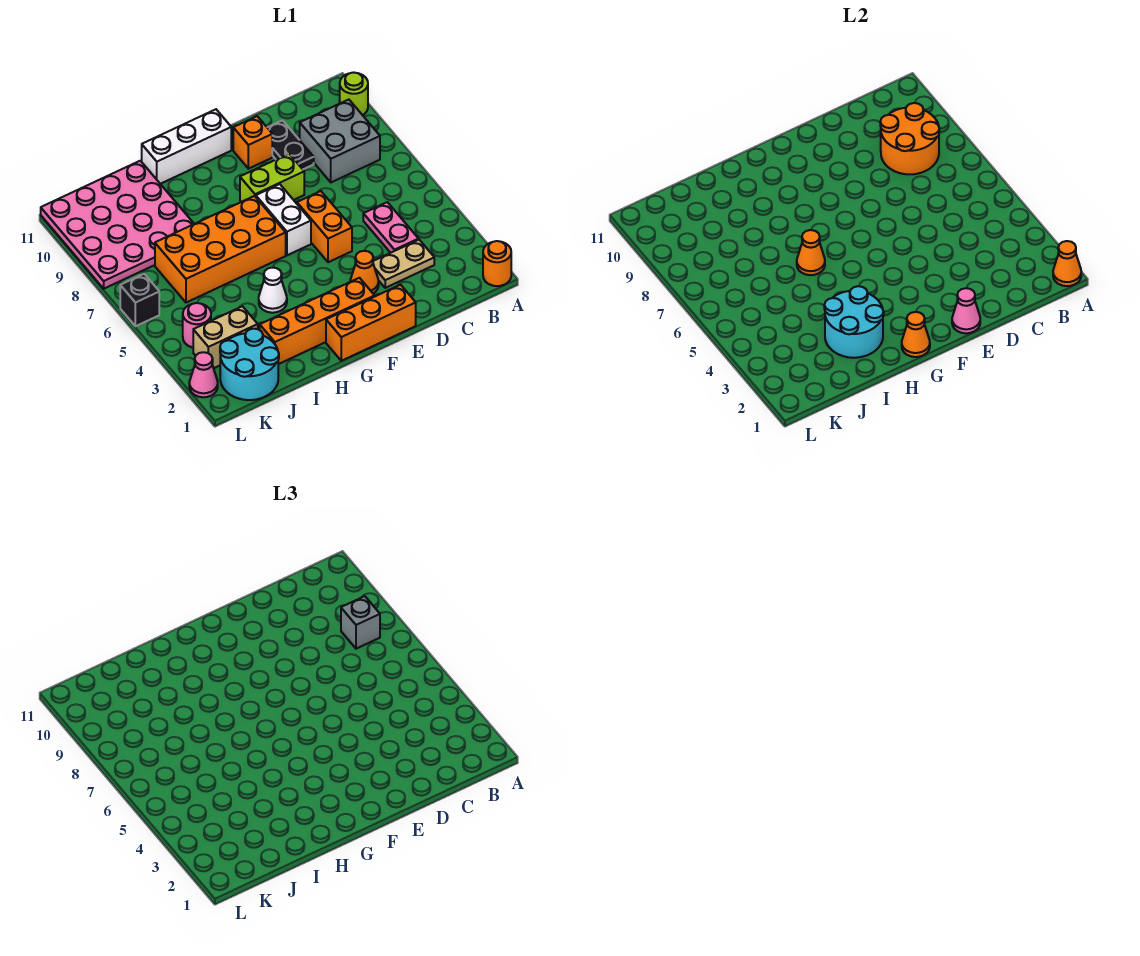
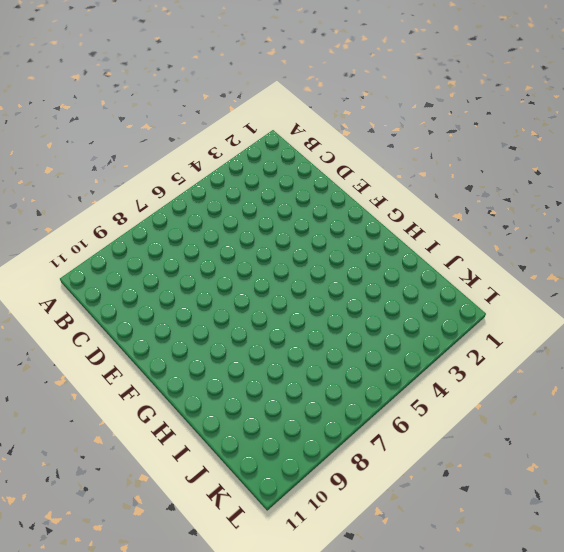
none -> orange round brick A1 level 1
none -> lime round brick A10 level 1
none -> grey brick B8:C9 level 1

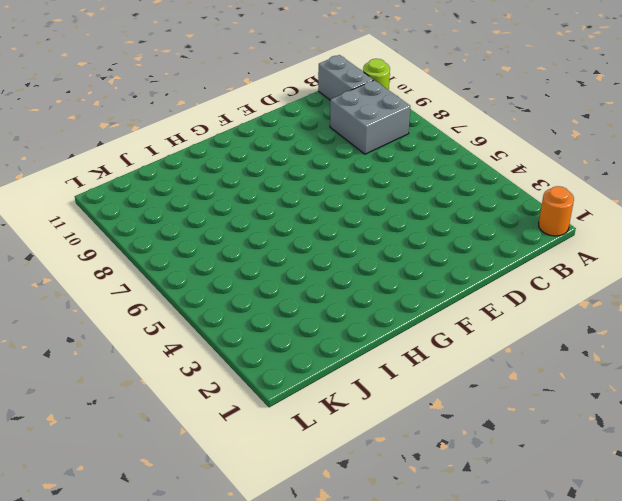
grey brick B10:B11 level 1 -> none
none -> tan plate C3:D3 level 1
none -> pink plate C4:C5 level 1
none -> black plate D9:D10 level 1

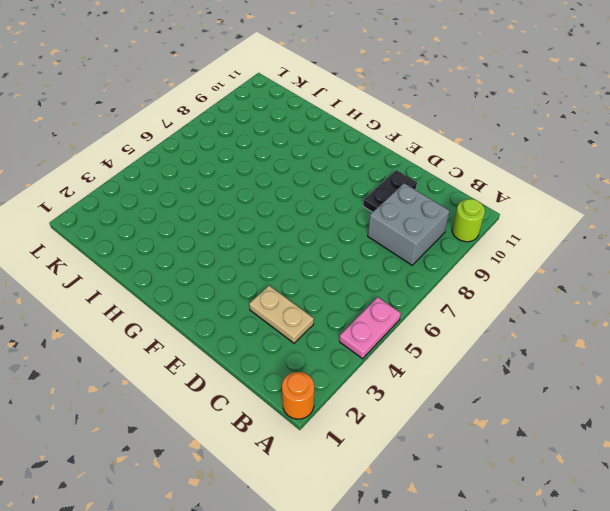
pink plate A4:A5 level 1 -> pink plate C4:C5 level 1
none -> orange brick E1:G1 level 1
none -> orange cone E3 level 1
none -> orange brick E5:E6 level 1

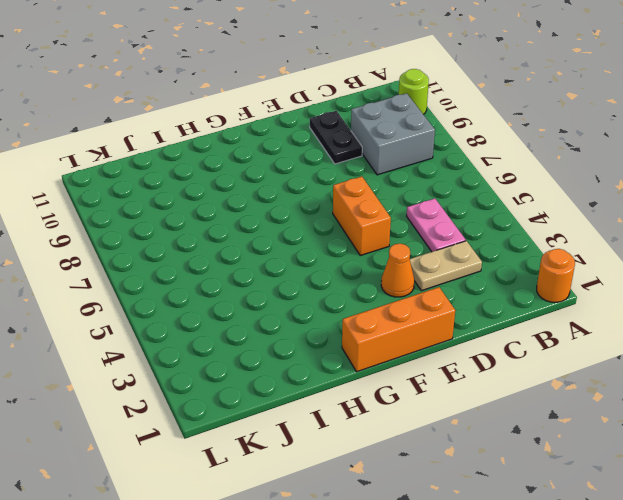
none -> lime brick E8:F8 level 1
none -> orange brick E10 level 1
none -> orange brick F2:I2 level 1

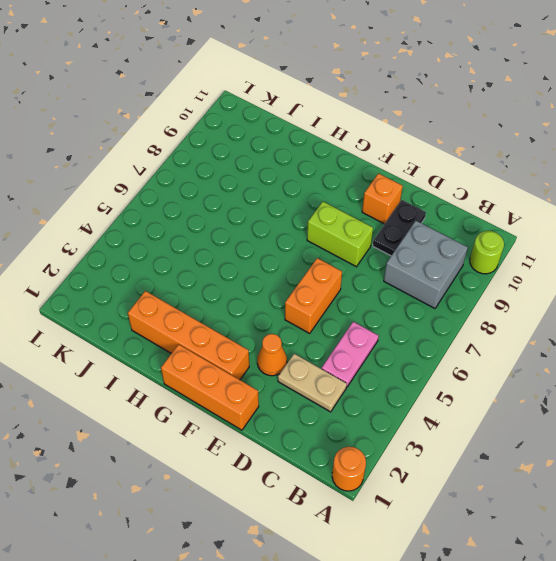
none -> white brick F6:F7 level 1
none -> white brick F11:H11 level 1
none -> orange brick G6:J7 level 1

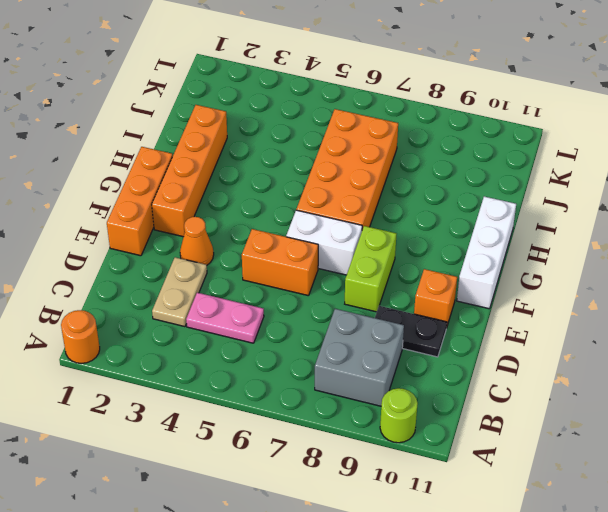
none -> white cone H4 level 1
none -> pink plate I8:L11 level 1
none -> cyan round brick J1:K2 level 1

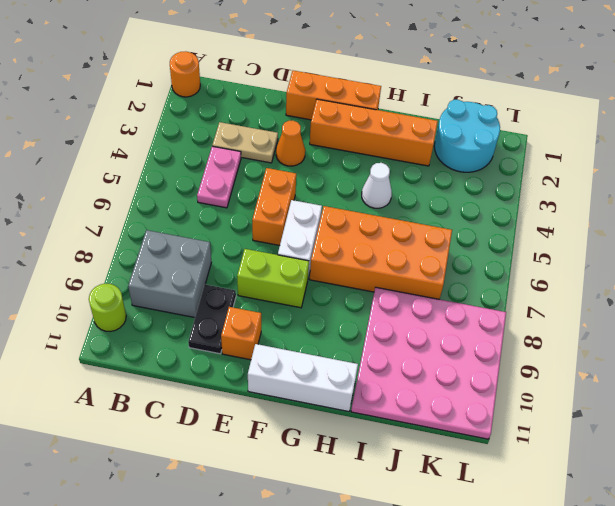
none -> tan brick J3:K3 level 1
none -> pink round brick K4 level 1
none -> pink cone L2 level 1

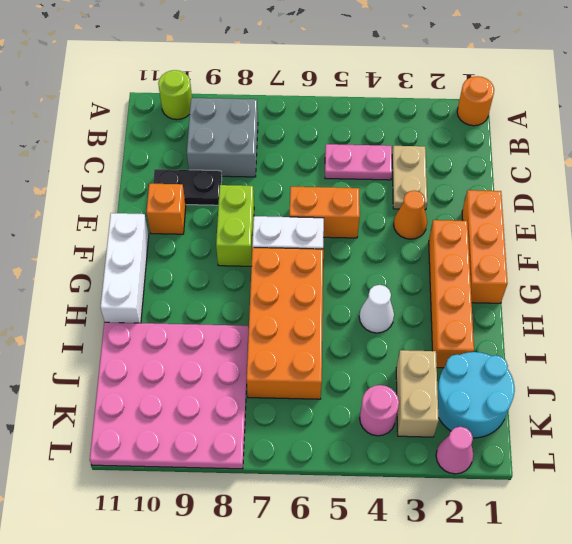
none -> black brick L6 level 1
none -> orange cone A1 level 2
none -> orange round brick B8:C9 level 2

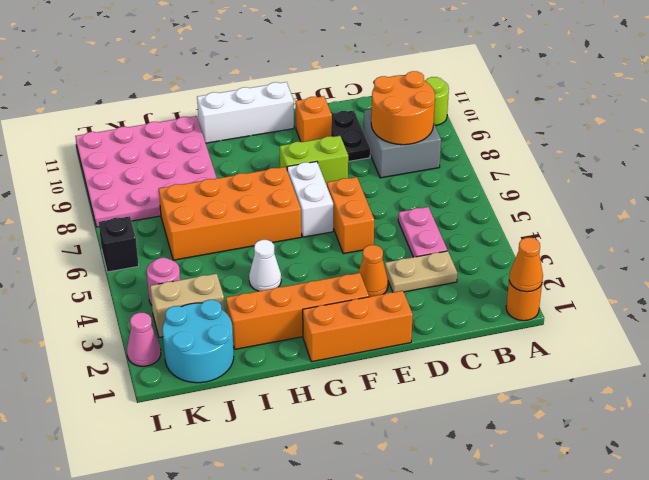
none -> pink cone E1 level 2
none -> orange cone G1 level 2
none -> cyan round brick H2:I3 level 2

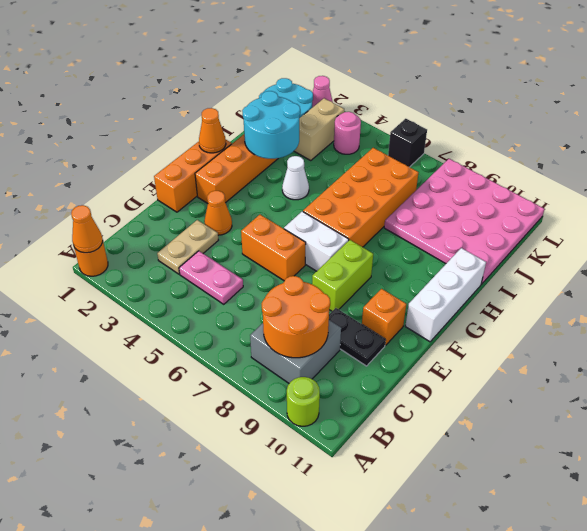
none -> pink cone E1 level 2
none -> orange cone H6 level 2
none -> grey brick B8 level 3

